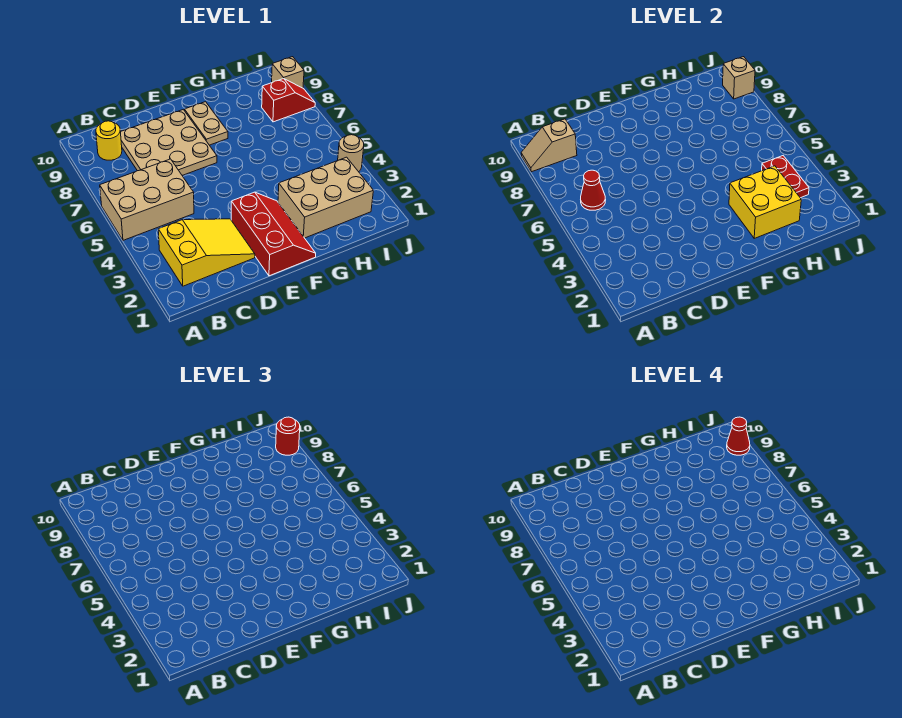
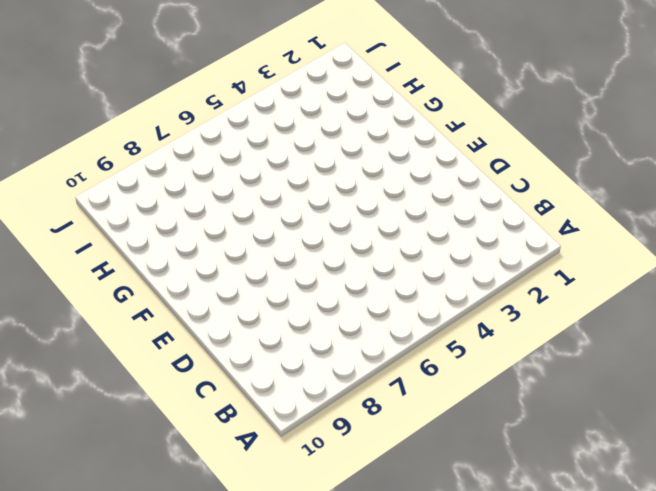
none -> tan brick A5:C6 level 1
none -> yellow slope B2:D3 level 1 top B
none -> yellow round brick B9 level 1

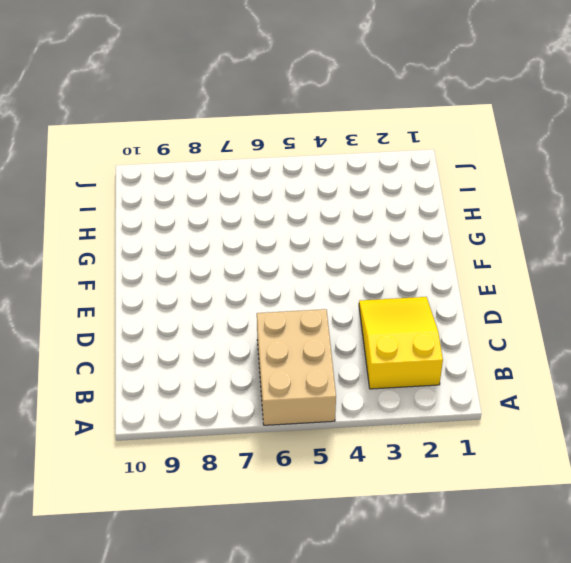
none -> yellow round brick B9 level 1
none -> tan plate C7:E9 level 1
none -> red slope E1:F3 level 1 top E

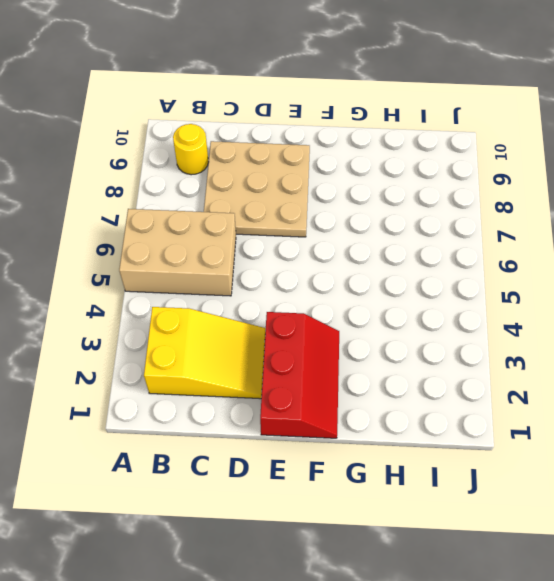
none -> tan plate F8:F9 level 1
none -> tan brick G2:I3 level 1
none -> red slope I8:J8 level 1 top I

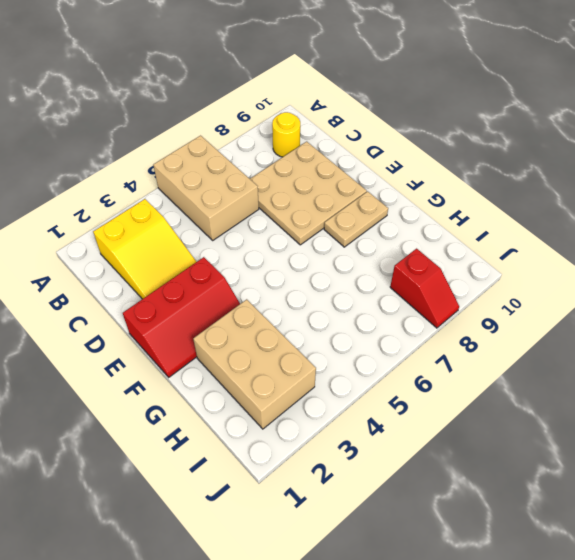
none -> tan round brick J4 level 1
none -> tan brick J9 level 1
none -> tan slope A9:B9 level 2 top B

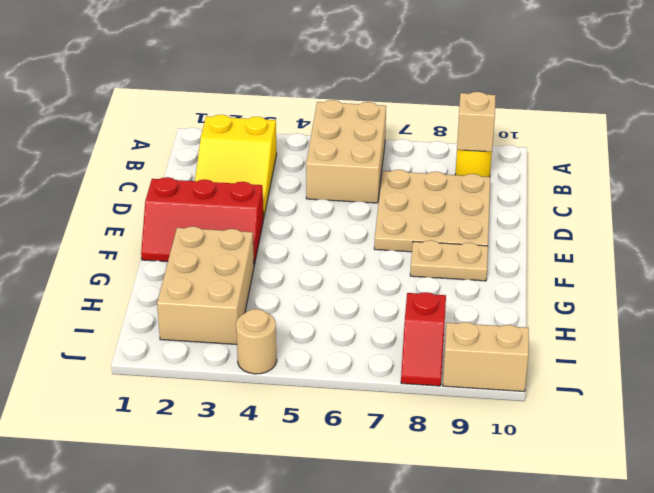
tan brick J9:J10 level 1 -> tan brick J9 level 1
none -> red cone B6 level 2
none -> yellow brick G2:H3 level 2
none -> red plate I3:I4 level 2

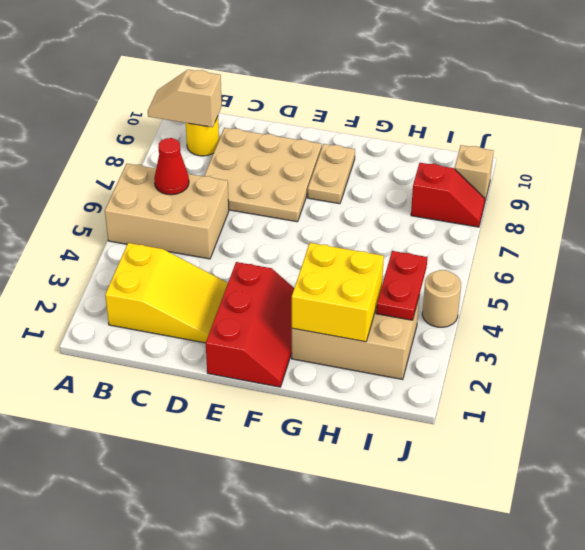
none -> tan brick J9 level 2
none -> red round brick J9 level 3
none -> red cone J9 level 4

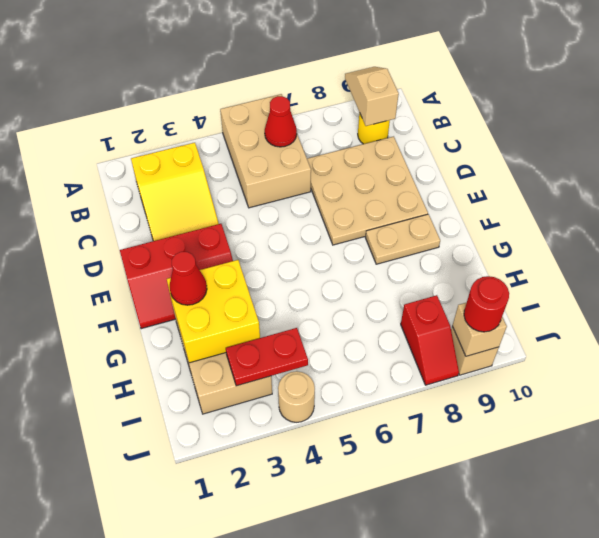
red cone G2 level 3 -> red cone J9 level 4

